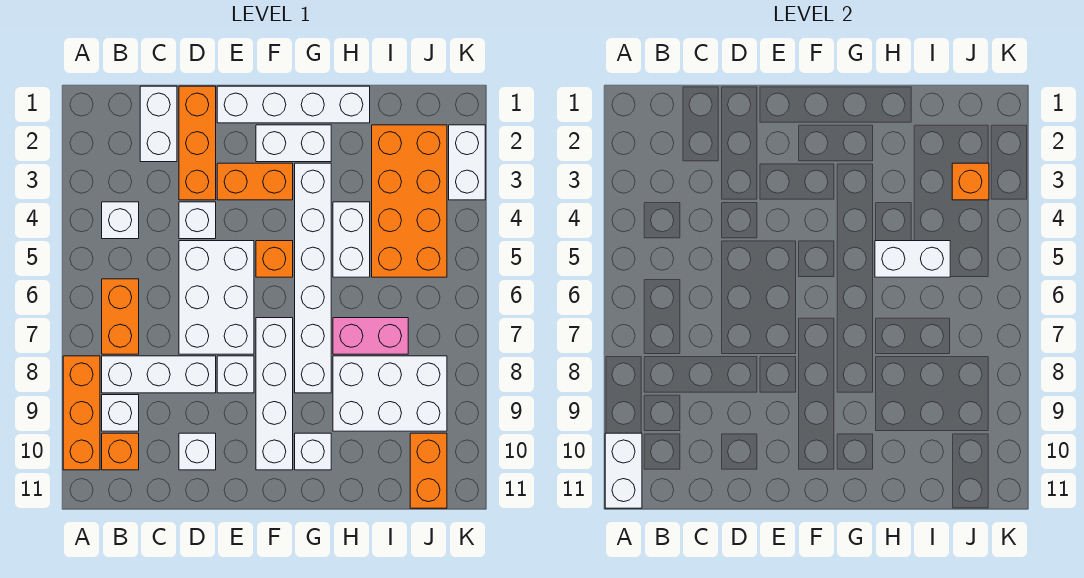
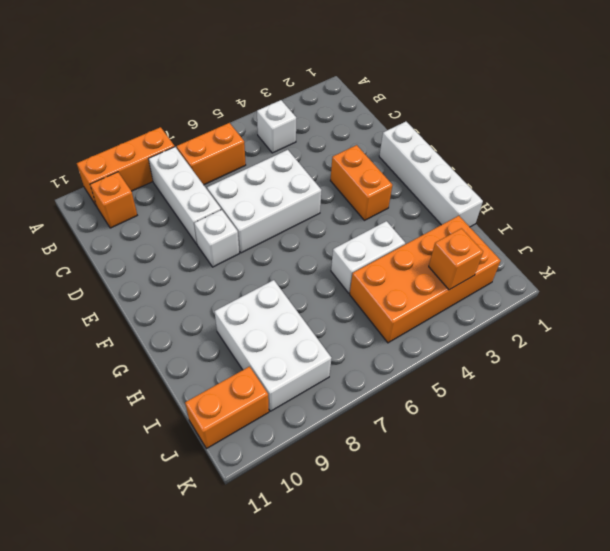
none -> white brick B9 level 1
none -> white brick C1:C2 level 1
none -> orange brick D1:D3 level 1

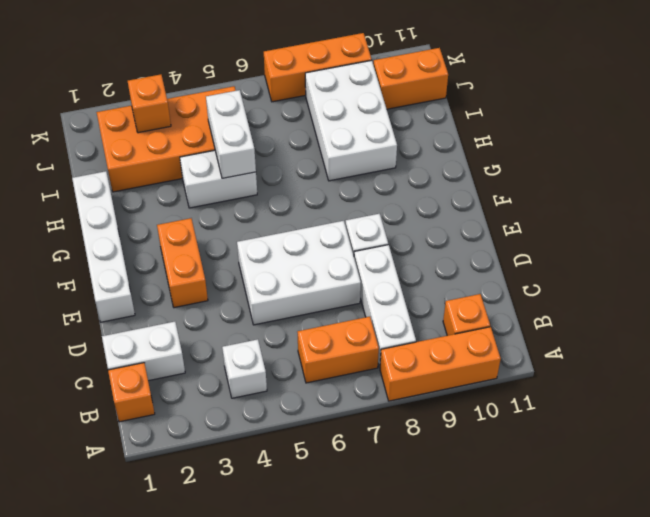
orange brick B1 level 1 -> orange brick F5 level 1
orange brick K7:K9 level 1 -> orange brick D1:D3 level 1
none -> white brick B9 level 1
none -> white brick D4 level 1
none -> white brick D10 level 1

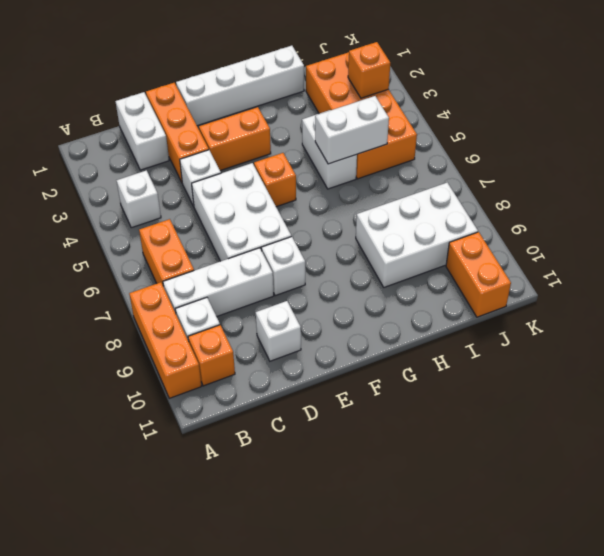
none -> white brick F2:G2 level 1
none -> white brick F7:F10 level 1
none -> white brick G3:G8 level 1

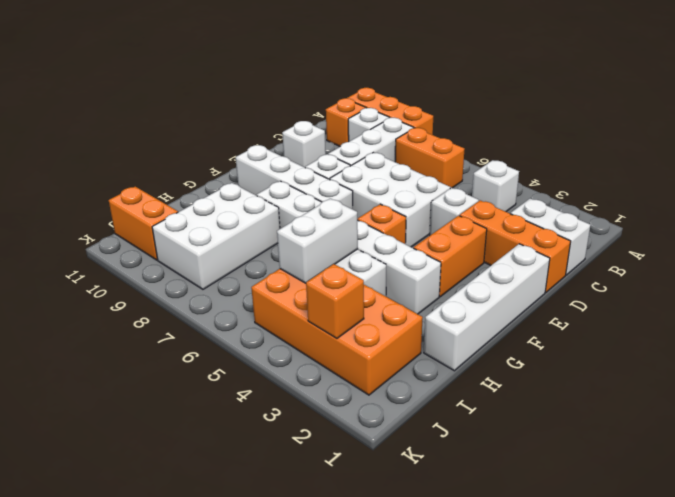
none -> white brick F2:G2 level 1
none -> white brick G10 level 1
none -> pink brick H7:I7 level 1

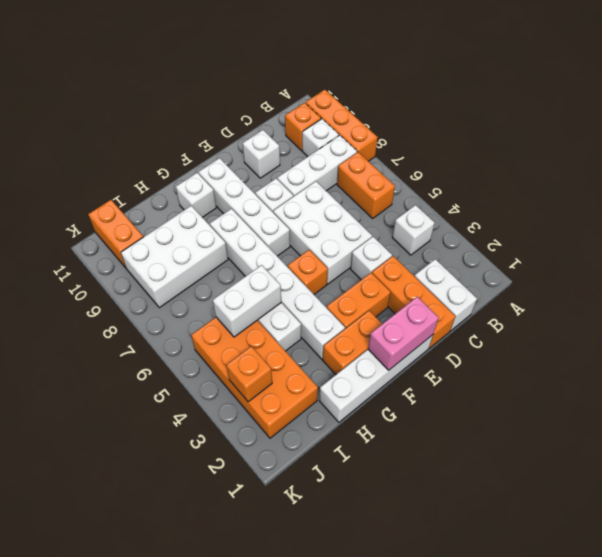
pink brick E1:F1 level 2 -> pink brick H7:I7 level 1
orange brick F2:G2 level 1 -> white brick F2:G2 level 1
none -> white brick K2:K3 level 1
none -> white brick A10:A11 level 2

